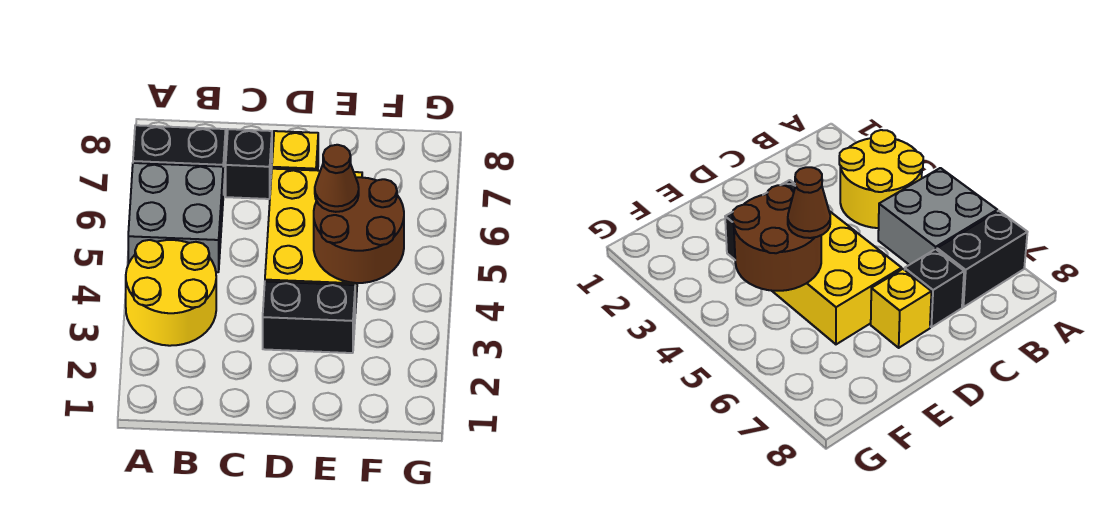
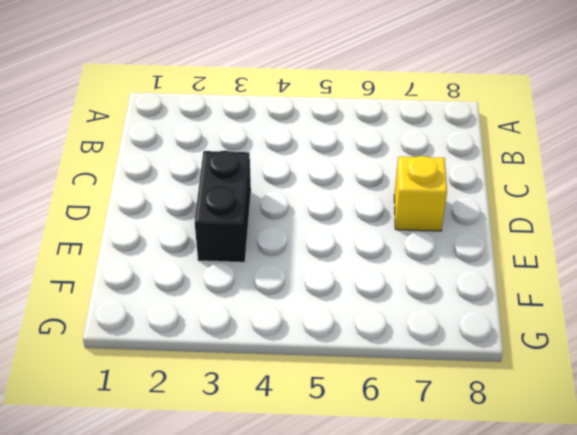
none -> yellow round brick A3:B4 level 1
none -> grey brick A5:B6 level 1

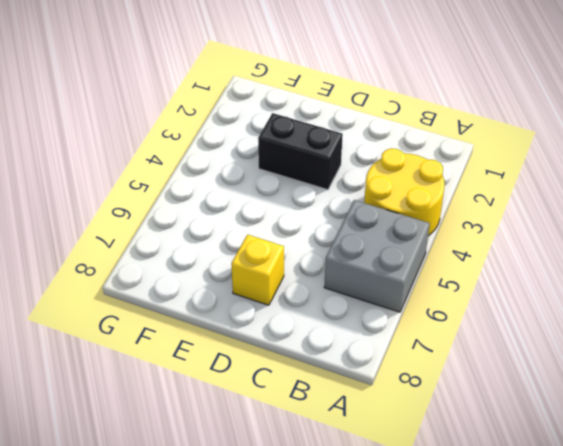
none -> black brick A7:B7 level 1
none -> black brick C7 level 1

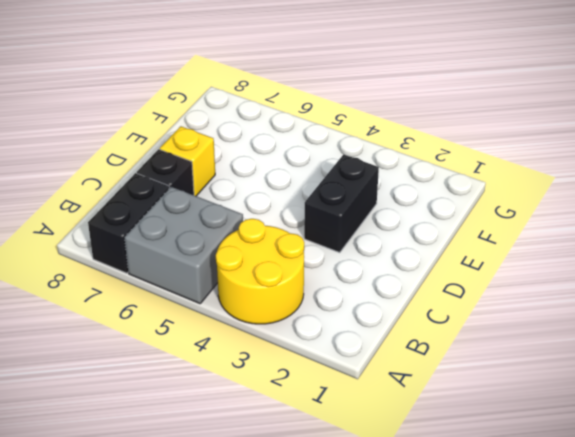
none -> yellow brick D4:E6 level 1
none -> brown round brick E4:F5 level 2

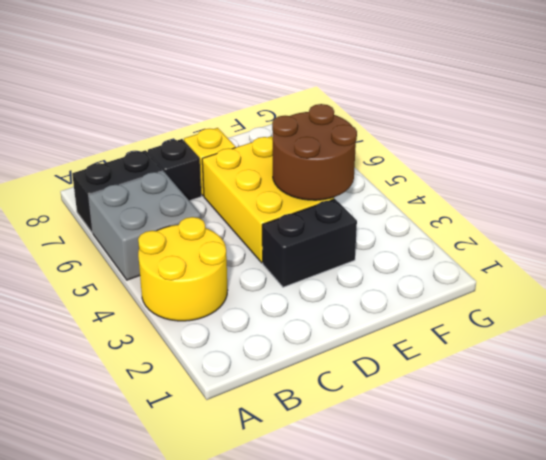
none -> brown cone E5 level 3

